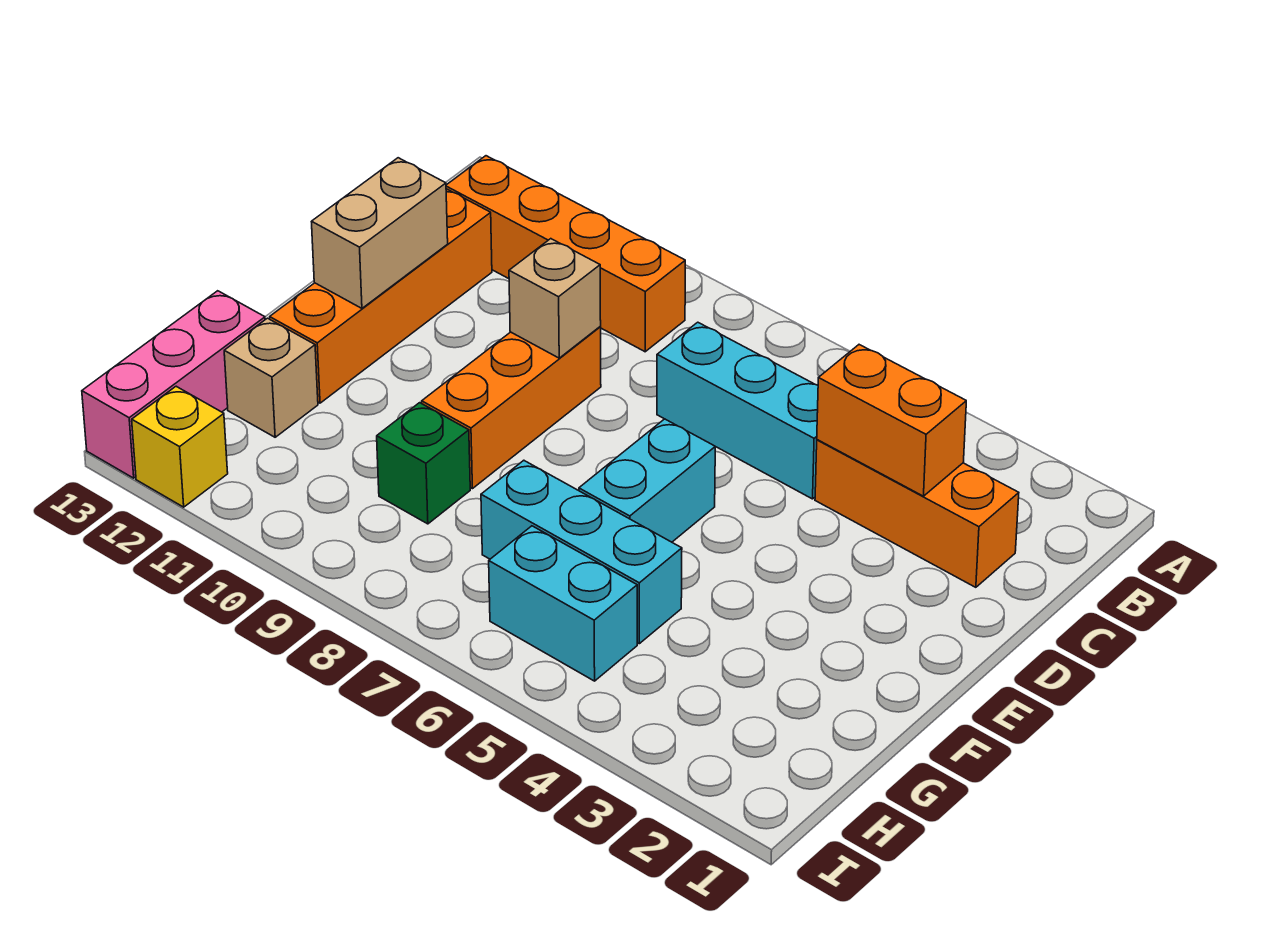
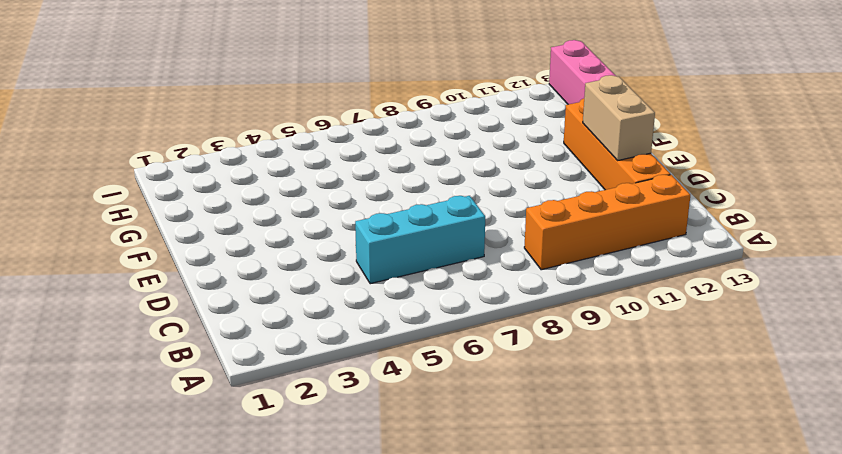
none -> orange brick C2:C4 level 1
none -> orange brick D9:F9 level 1
none -> cyan brick E6:F6 level 1

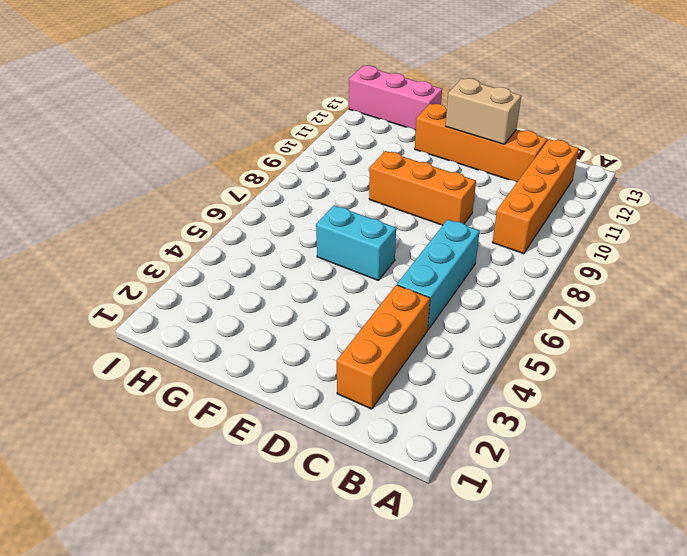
none -> cyan brick G5:G7 level 1
none -> green brick G9 level 1
none -> tan brick G12 level 1

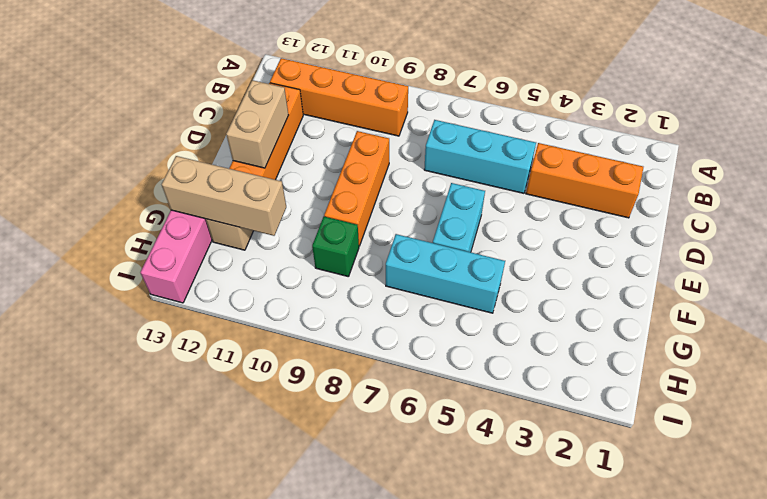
tan brick G11:G13 level 2 -> none
none -> cyan brick H5:H6 level 1
none -> yellow brick I12 level 1
none -> orange brick C3:C4 level 2

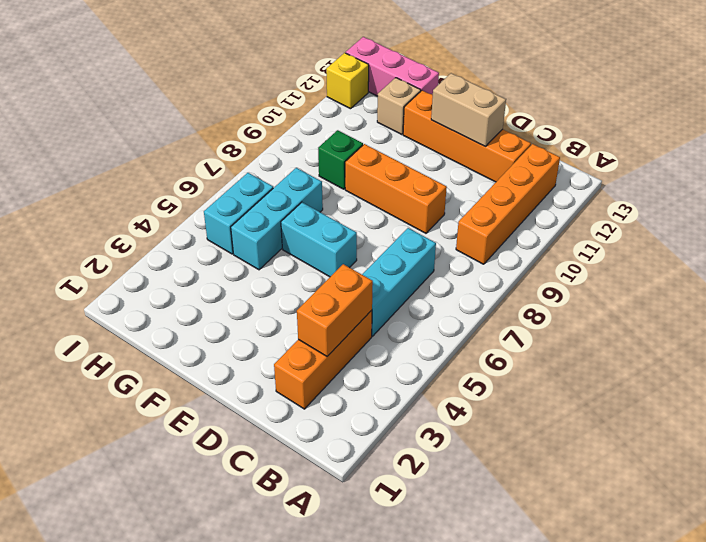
none -> tan brick D9 level 2

